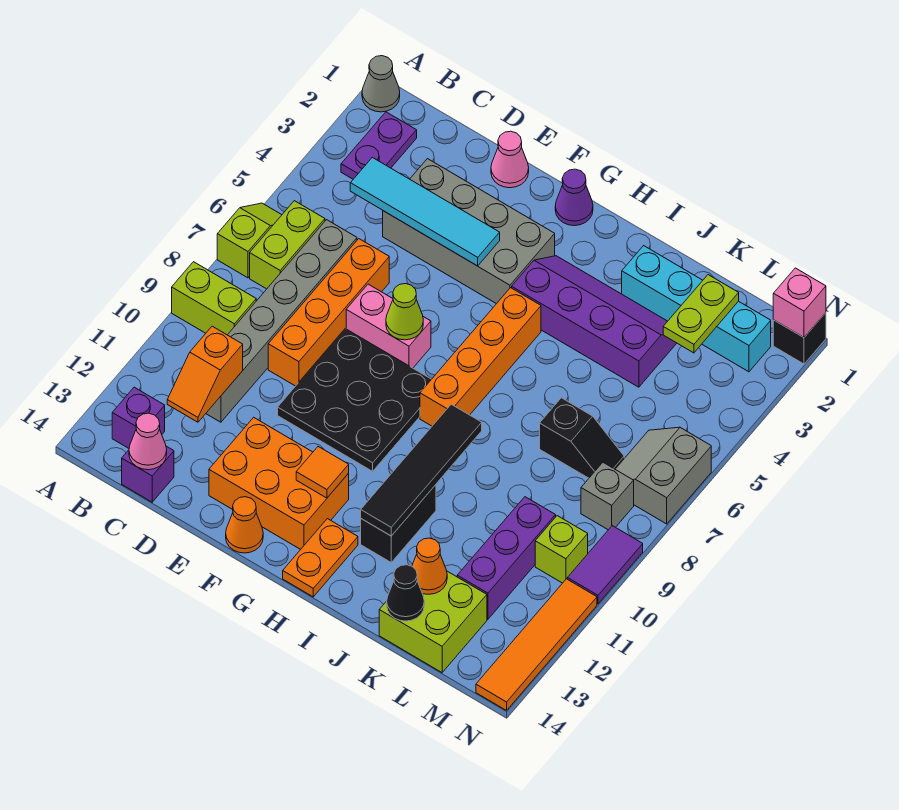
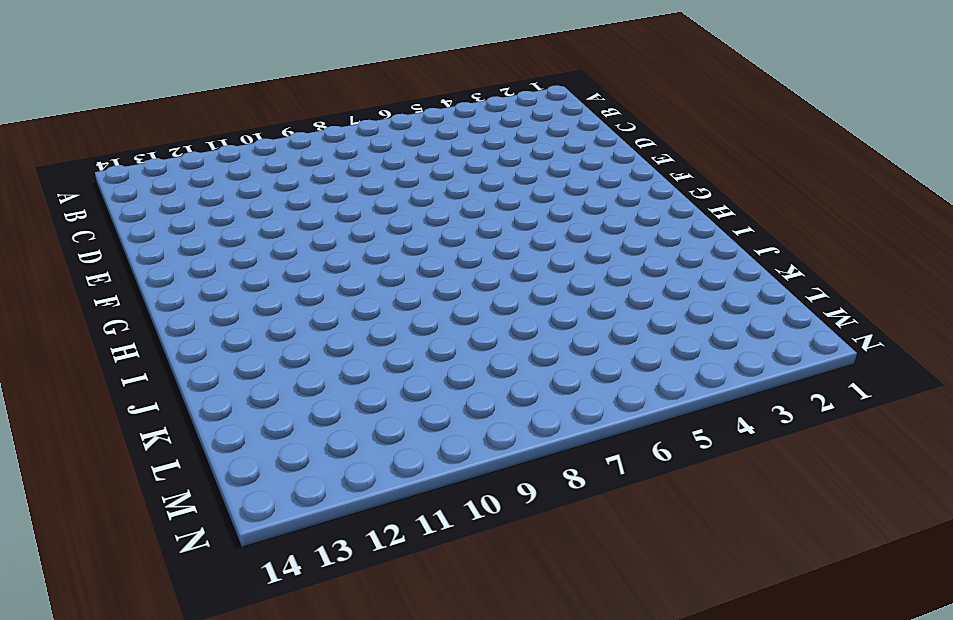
none -> grey cone A1 level 1
none -> lime slope A6:A7 level 1 top 7
none -> lime brick A9:B9 level 1
none -> purple plate B2:B3 level 1

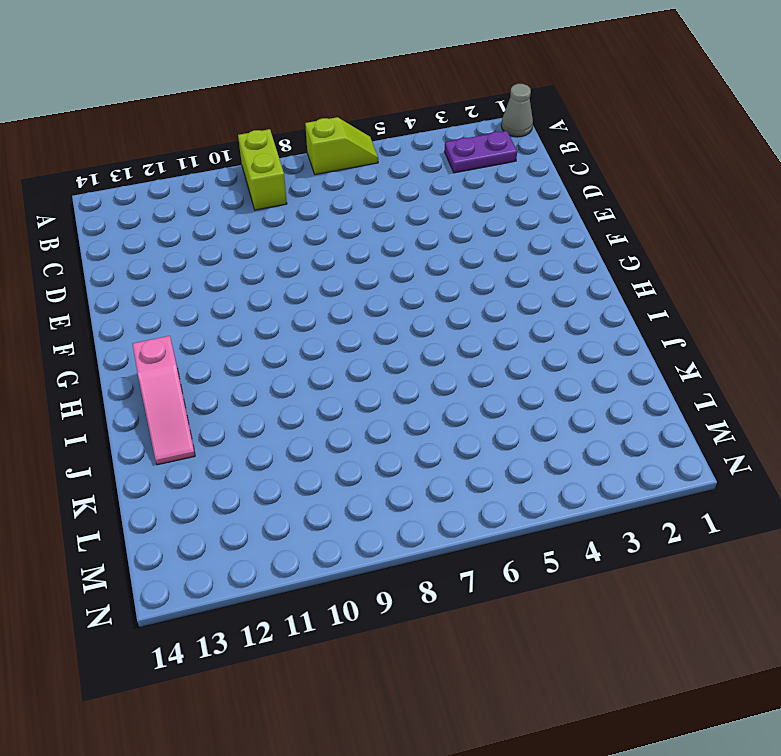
pink slope H13:J13 level 1 top H -> orange plate H13:H14 level 1
none -> lime brick B6:B7 level 1
none -> purple brick B13 level 1
none -> grey brick C6:C11 level 1
none -> purple brick C14 level 1

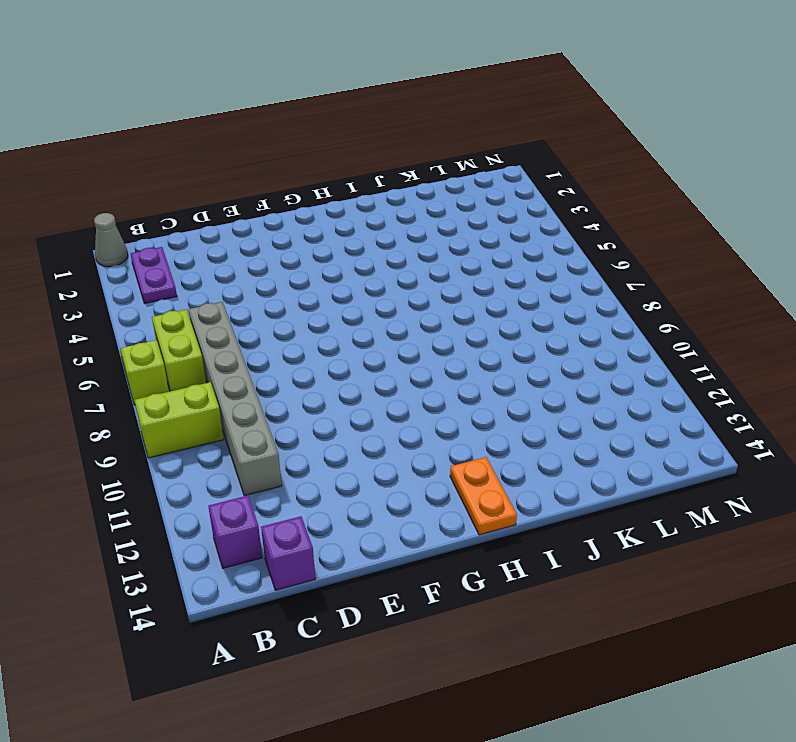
none -> grey brick D3:G4 level 1
none -> orange brick D6:D9 level 1
none -> pink cone E1 level 1
none -> pink brick E7:F7 level 1

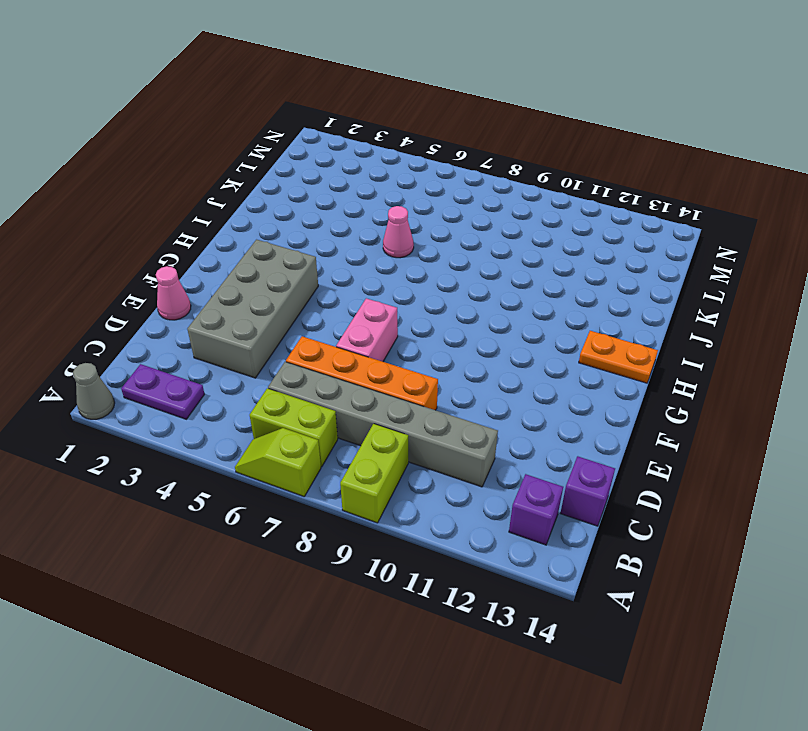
pink cone J6 level 1 -> pink cone C14 level 2
none -> black plate E8:G10 level 1
none -> orange brick E12:G13 level 1
none -> orange cone F14 level 1
none -> purple cone G1 level 1

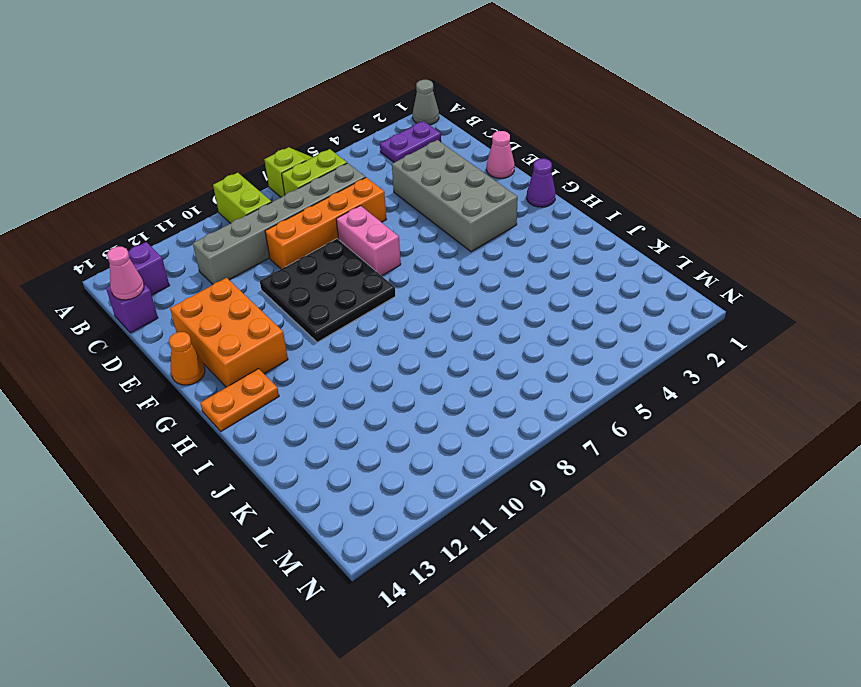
none -> purple slope H3:K4 level 1 top 4
none -> orange brick H5:H8 level 1
none -> black brick I11:I12 level 1
none -> cyan brick J2:M2 level 1

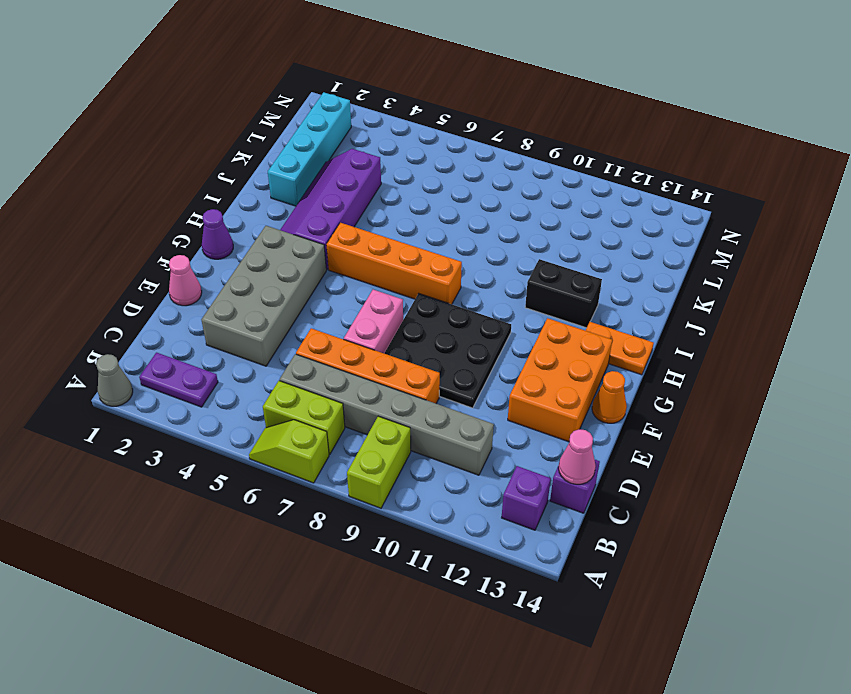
none -> black slope K7:L7 level 1 top K
none -> lime brick K13:L14 level 1
none -> purple brick L10:L12 level 1
none -> grey slope M6:N7 level 1 top N

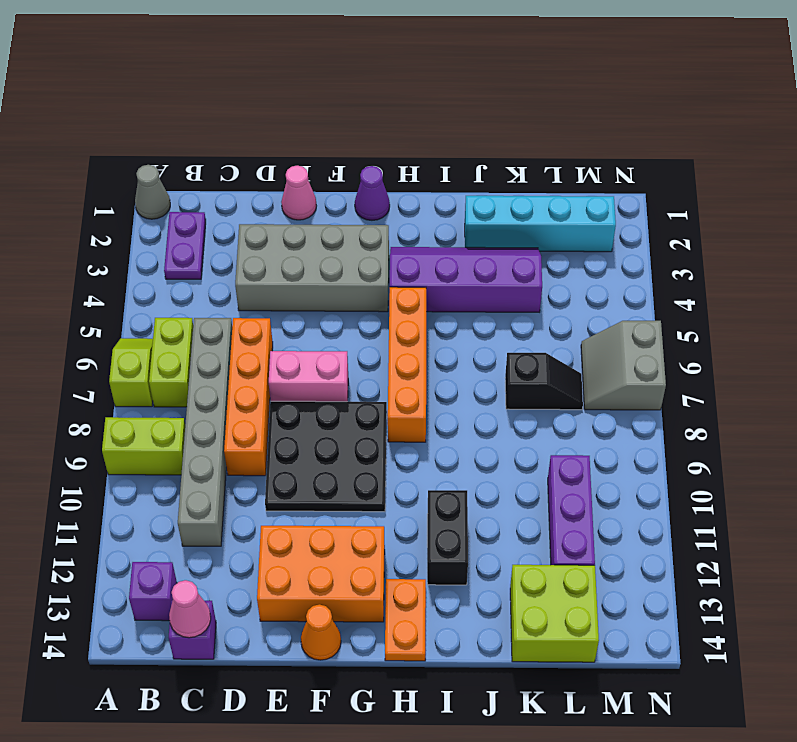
none -> grey brick M8 level 1
none -> lime brick M10 level 1
none -> black brick N1 level 1
none -> purple tile N9:N10 level 1

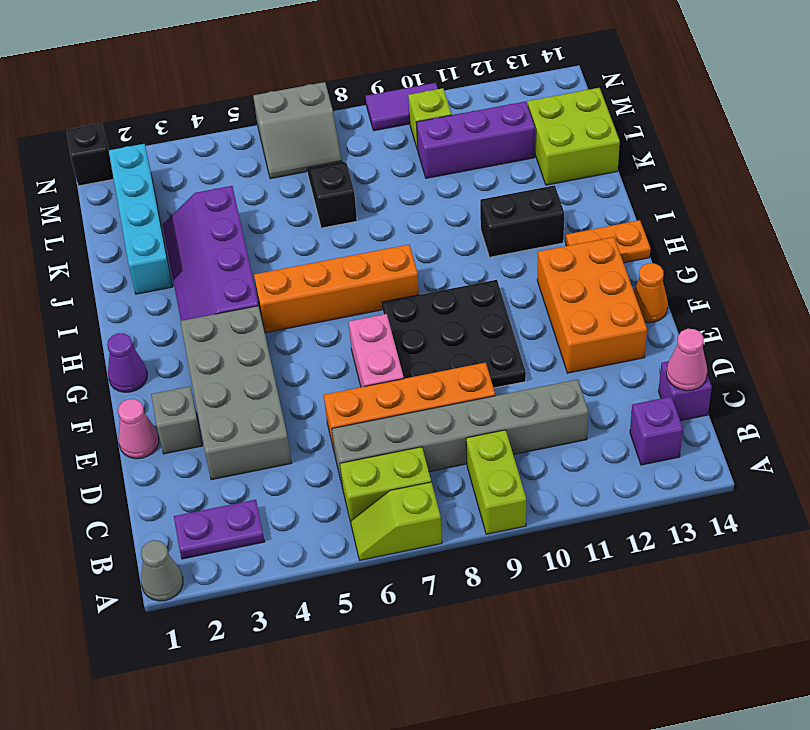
grey brick E2 level 1 -> grey brick M8 level 1
none -> orange tile N11:N14 level 1
none -> cyan tile C4:F4 level 2
none -> orange slope C11:C12 level 2 top 11
none -> lime cone F7 level 2

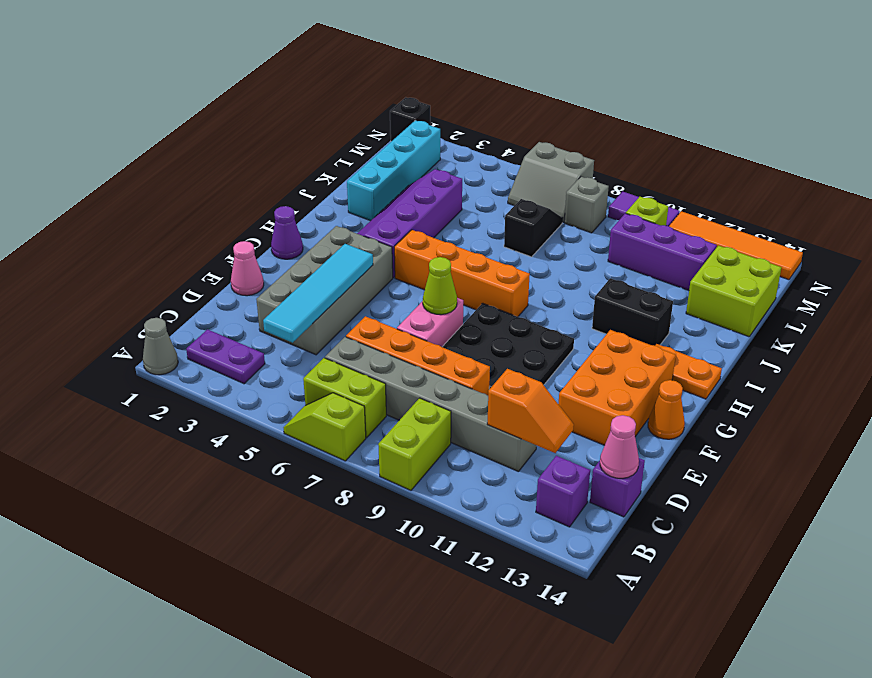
none -> orange tile G12 level 2
none -> black tile I9:I12 level 2
none -> orange cone K13 level 2
none -> black cone K14 level 2

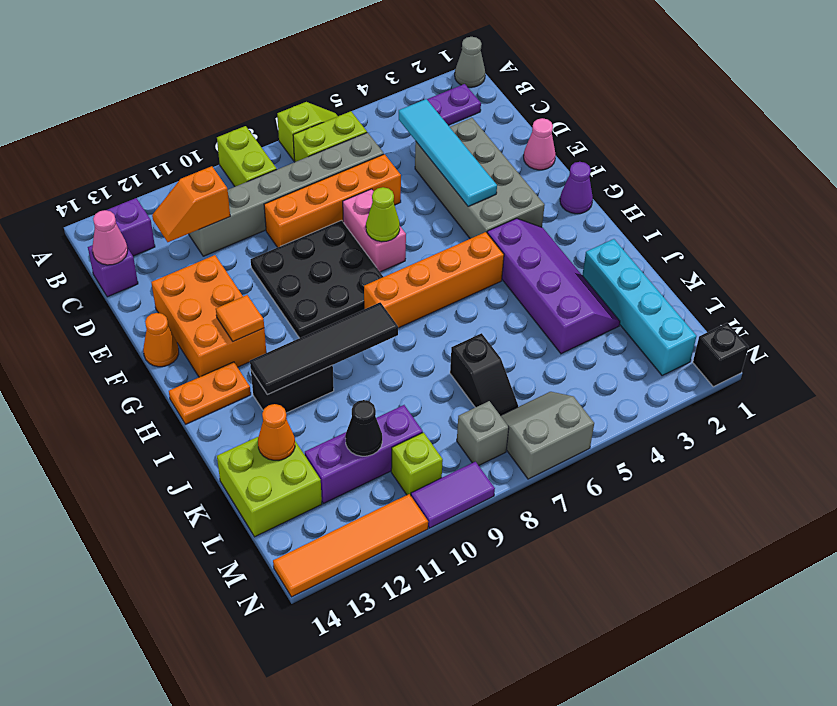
black cone L11 level 2 -> black cone K14 level 2
none -> lime plate L2:L3 level 2
none -> pink brick N1 level 2

